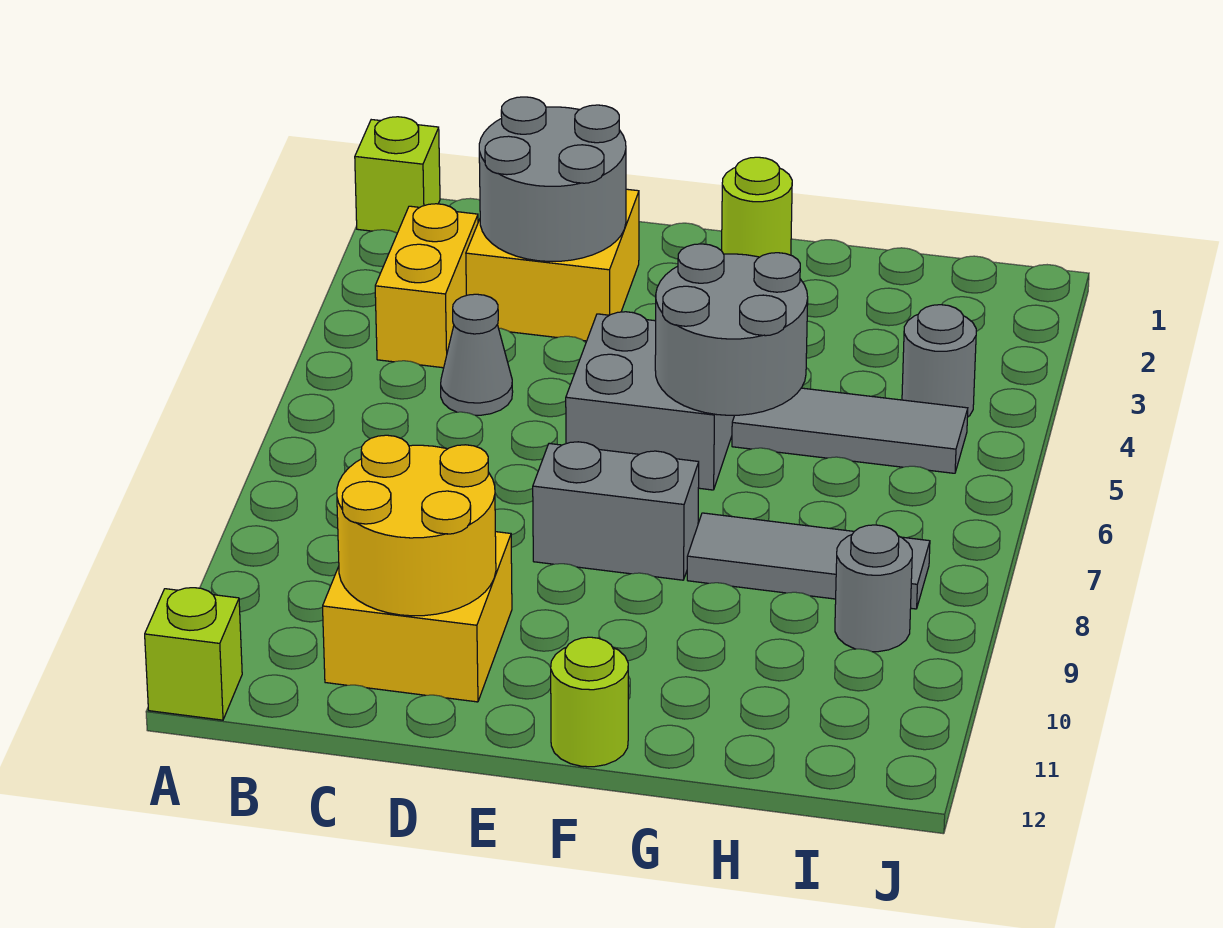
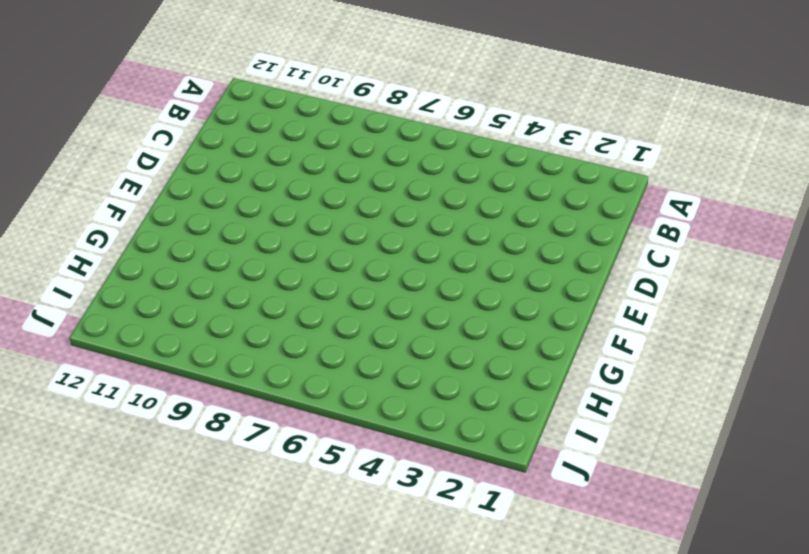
none -> lime brick A1 level 1
none -> lime brick A12 level 1
none -> yellow brick B3:B4 level 1

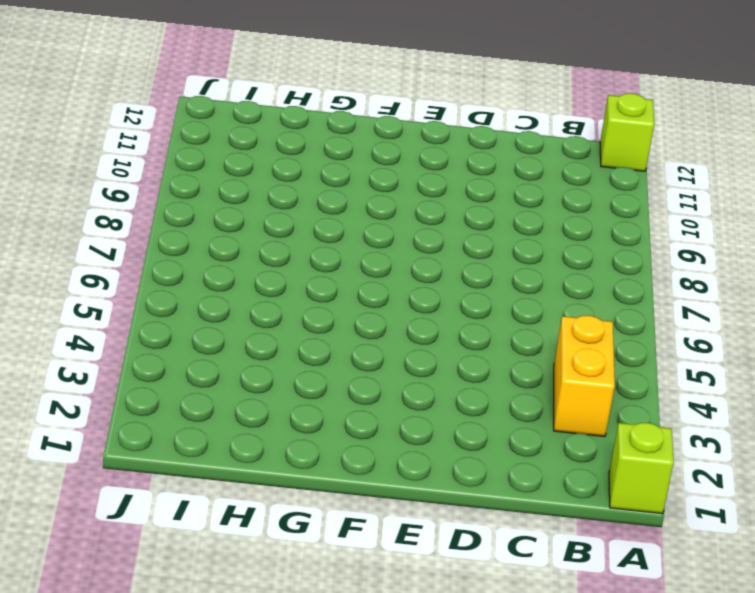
none -> yellow brick C2:D3 level 1
none -> grey cone C5 level 1
none -> yellow brick C10:D11 level 1

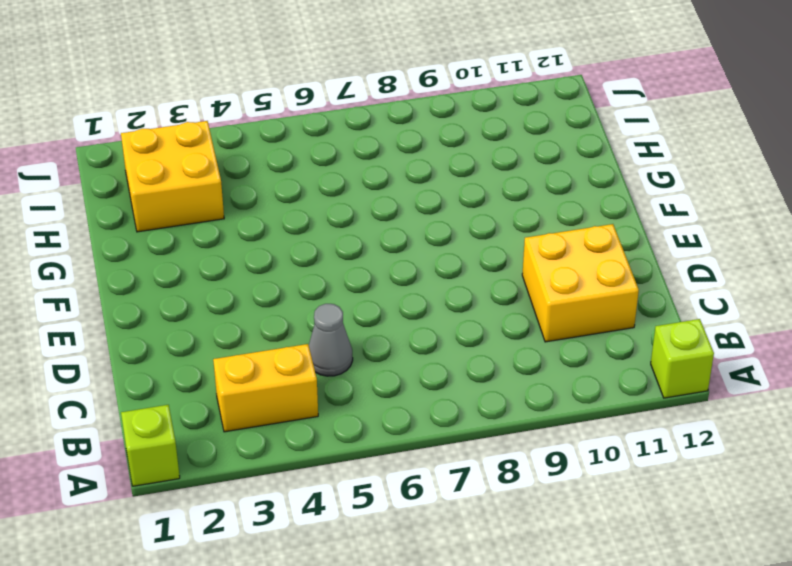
yellow brick H2:I3 level 1 -> yellow brick C2:D3 level 1
none -> grey brick E5:F6 level 1
none -> grey brick E8:F8 level 1
none -> lime round brick F1 level 1

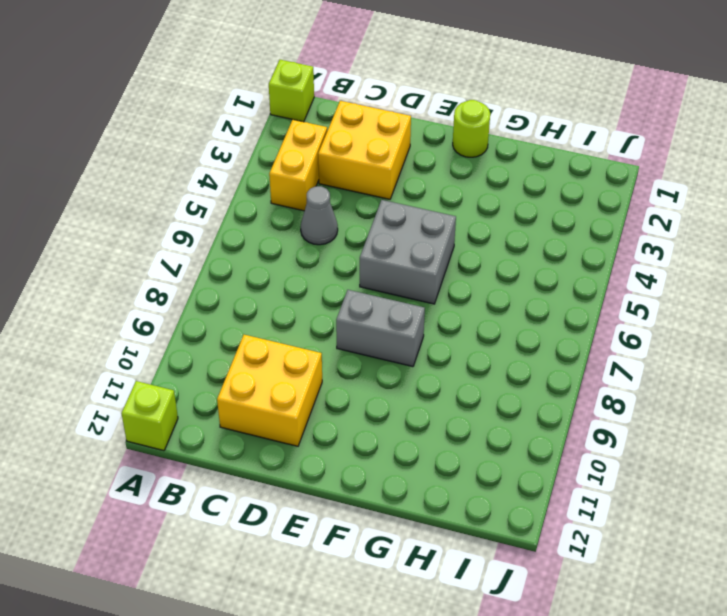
none -> lime round brick F12 level 1
none -> grey tile G5:I5 level 1
none -> grey tile G8:I8 level 1

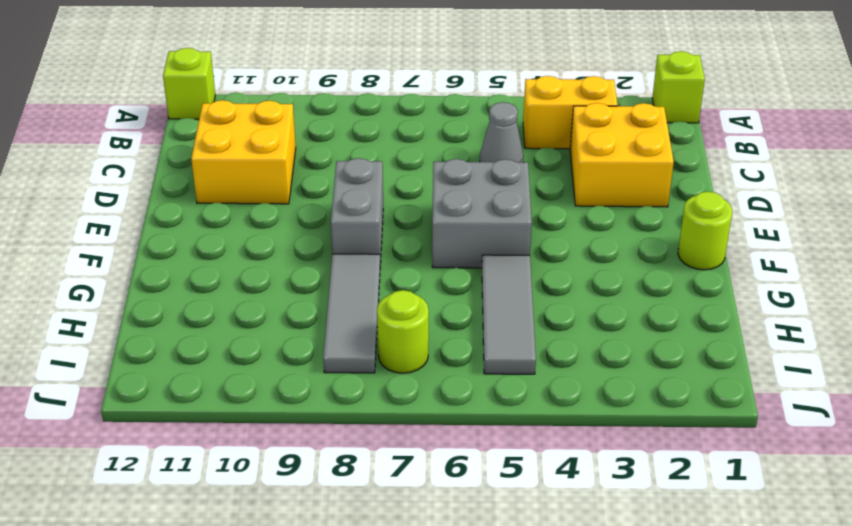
lime round brick I7 level 1 -> lime round brick F12 level 1
none -> grey round brick I4 level 1
none -> grey round brick I9 level 1
none -> grey round brick C2:D3 level 2

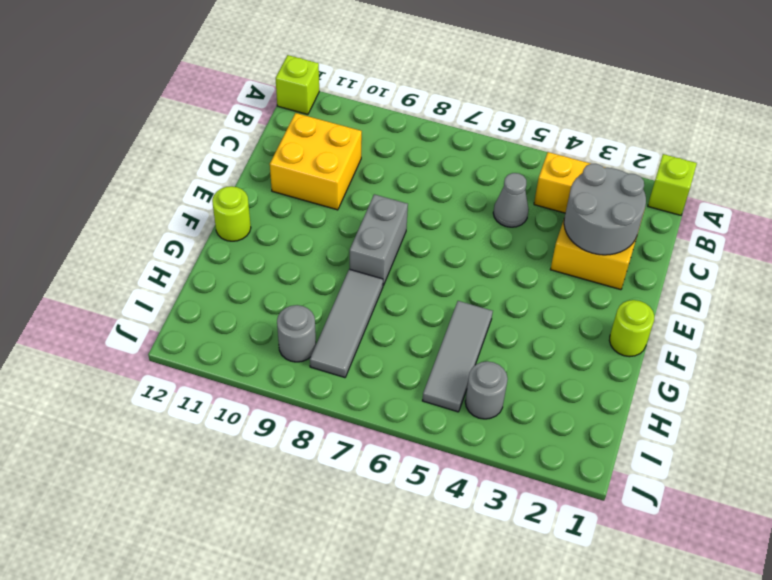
none -> grey brick E5:F6 level 1
none -> yellow round brick C10:D11 level 2
none -> grey round brick F5:G6 level 2

